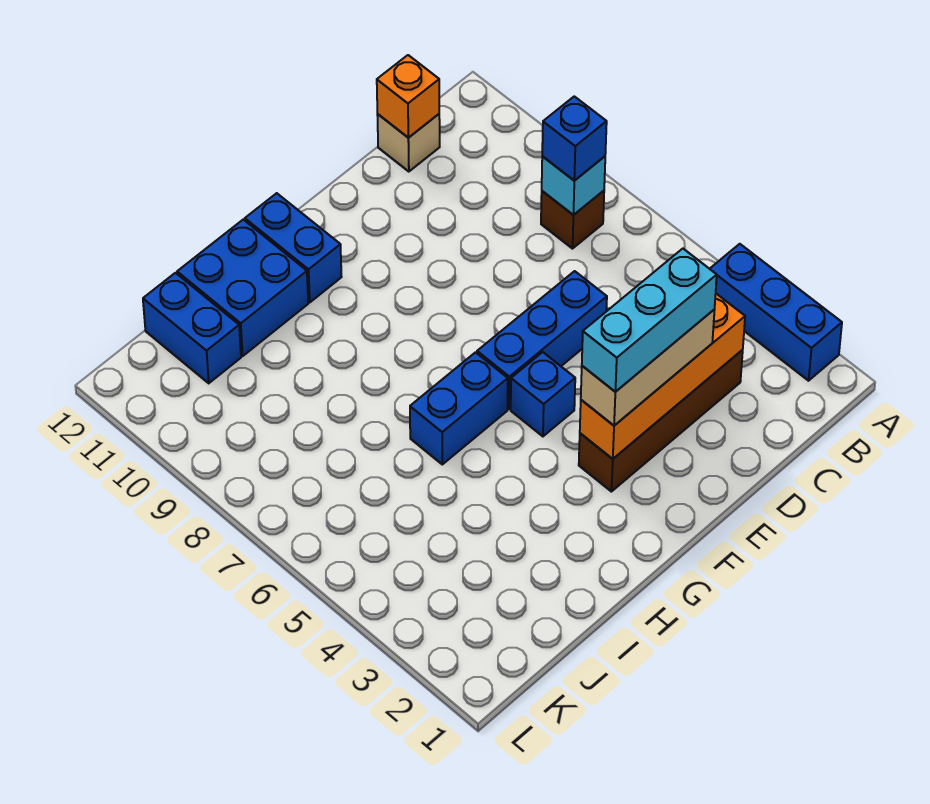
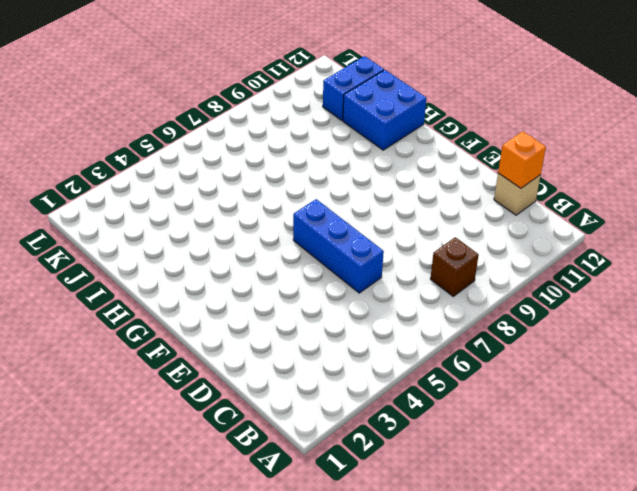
none -> blue brick A2:A4 level 1
none -> brown brick C3:F3 level 1
none -> blue brick F5 level 1

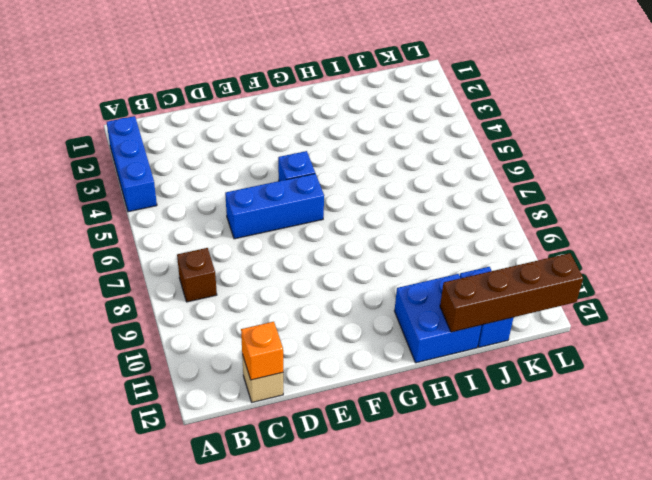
brown brick I12:L12 level 2 -> brown brick C3:F3 level 1
none -> blue brick G6:H6 level 1
none -> blue brick G11:G12 level 1
none -> cyan brick B8 level 2

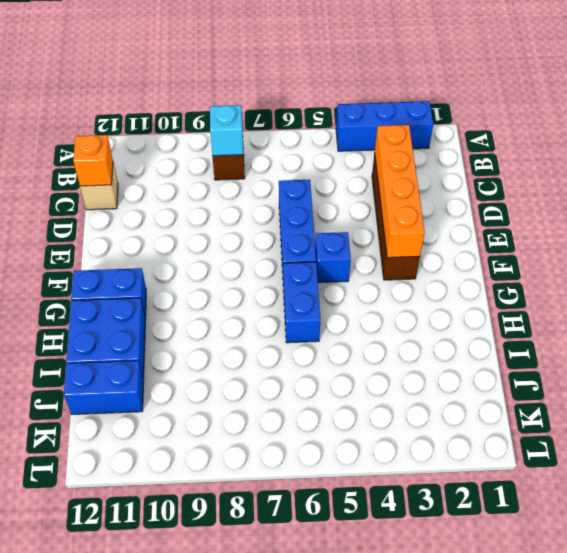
none -> blue brick B8 level 3
none -> tan brick D3:F3 level 3
none -> cyan brick D3:F3 level 4

